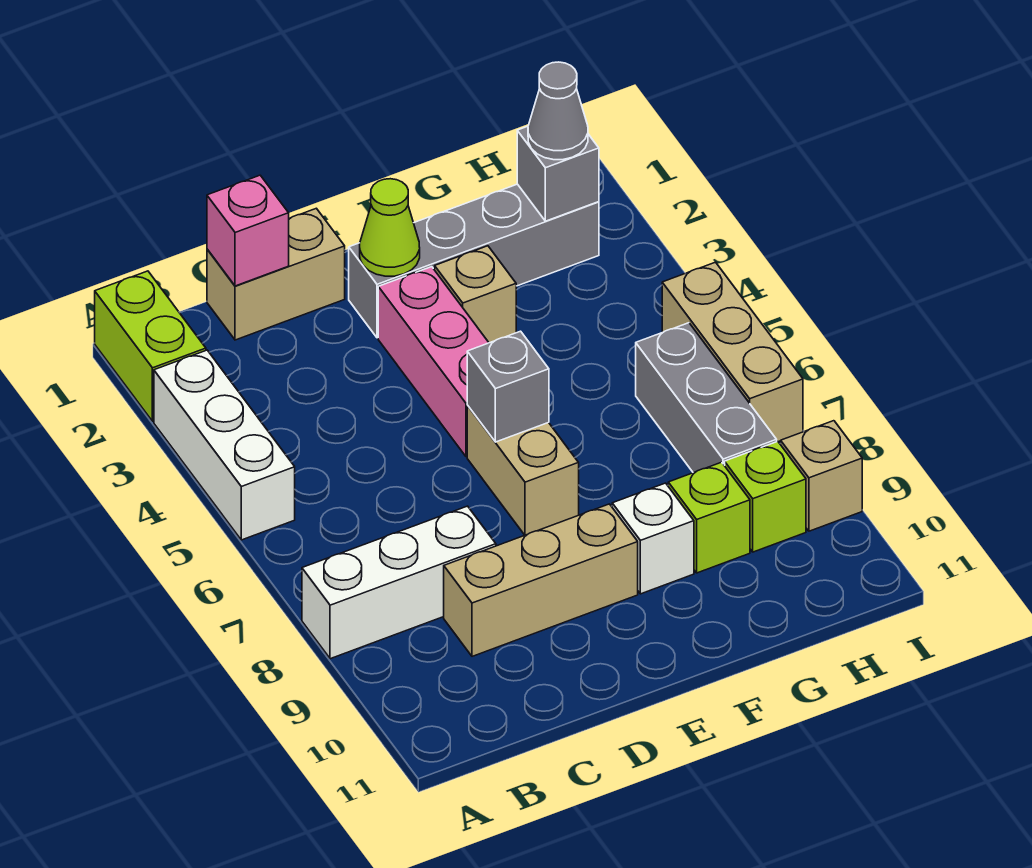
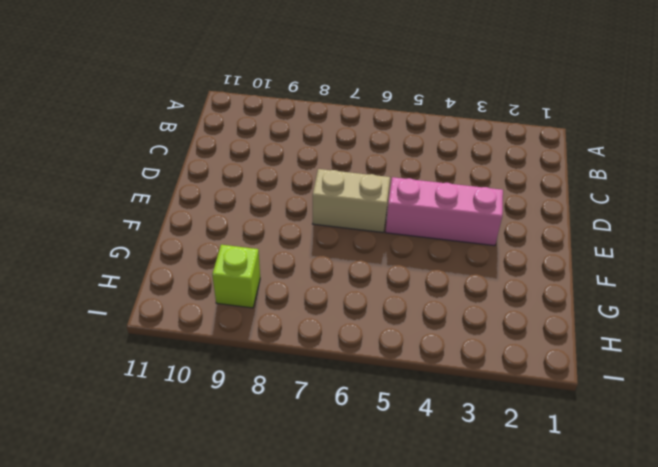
none -> lime brick A1:A2 level 1
none -> white brick A3:A5 level 1
none -> white brick A8:C8 level 1

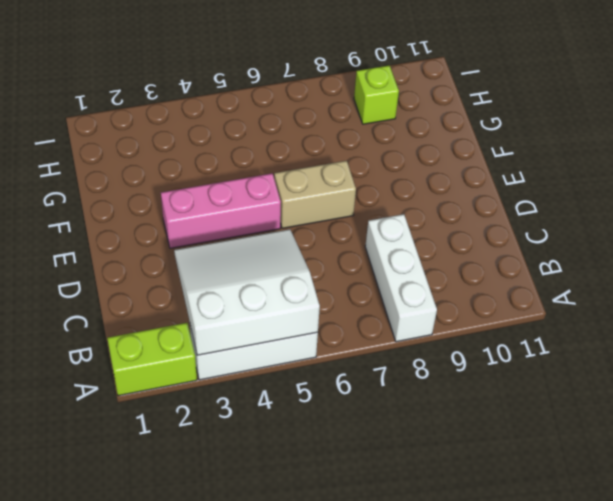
white slope A3:C5 level 2 top A -> none
none -> tan brick C1:D1 level 1
none -> tan brick C9:E9 level 1
none -> grey brick E2:H2 level 1

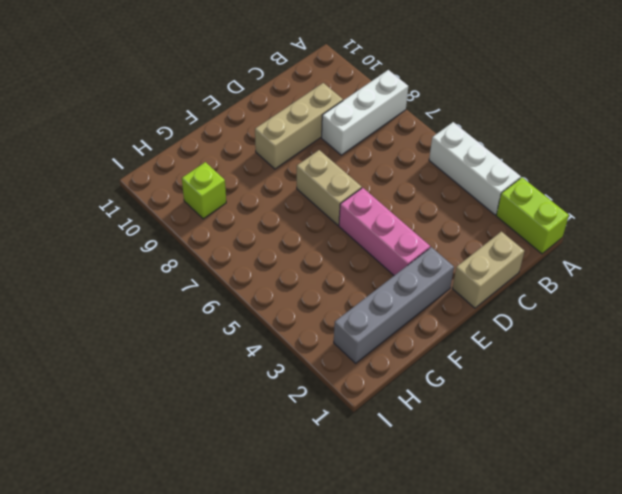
none -> tan brick F3 level 1
none -> white brick F9 level 1
none -> lime brick G9 level 1

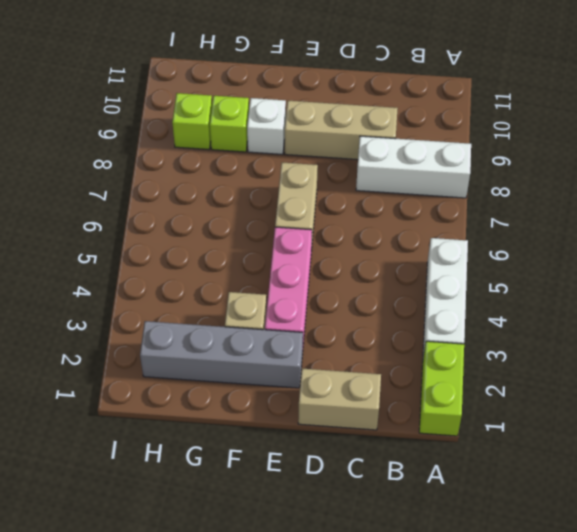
none -> grey brick H6:H8 level 1
none -> tan brick I5:I7 level 1
none -> tan brick I9 level 1

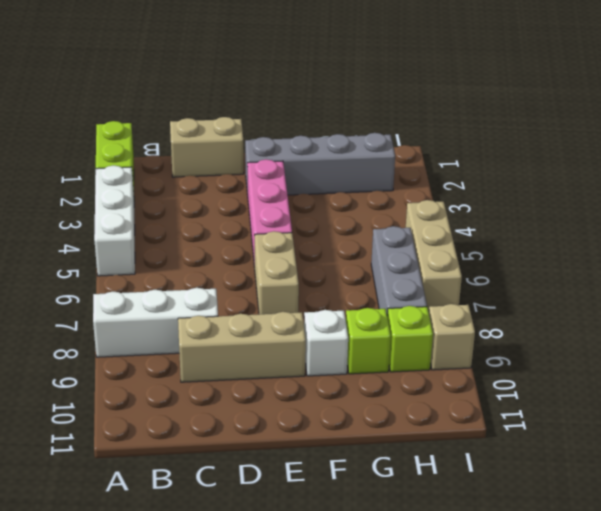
none -> tan brick F3 level 1
none -> pink brick C1 level 2
none -> lime cone E2 level 2

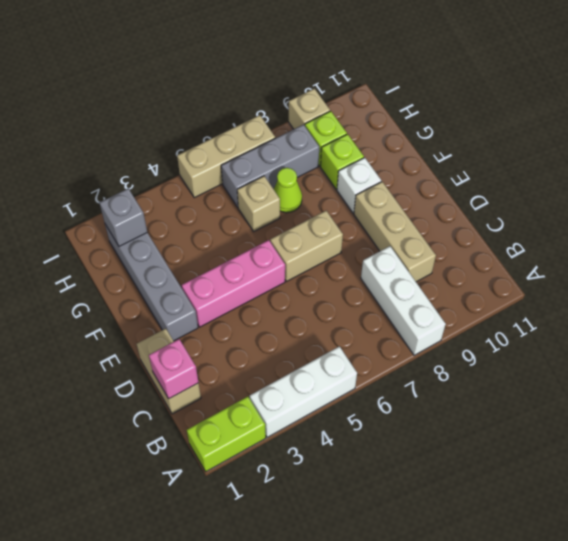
tan brick G6 level 1 -> tan brick F3 level 1
lime cone G7 level 1 -> lime cone E2 level 2
none -> grey brick E6 level 2
none -> grey cone H2 level 3

